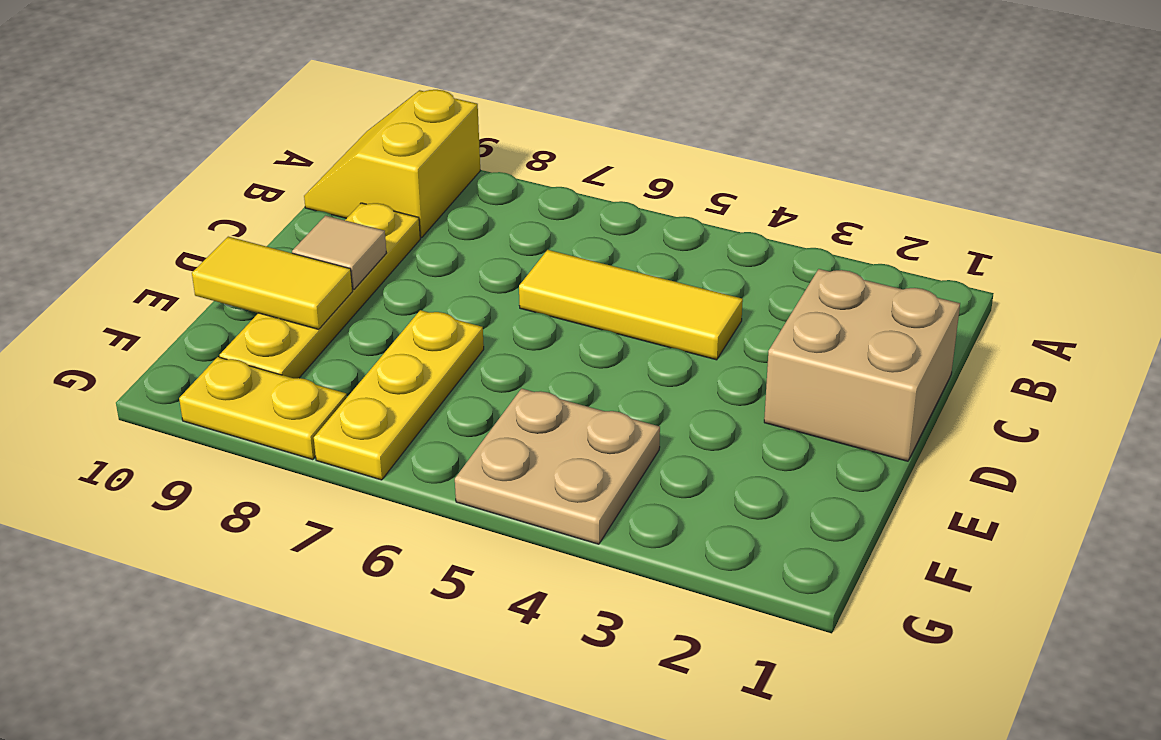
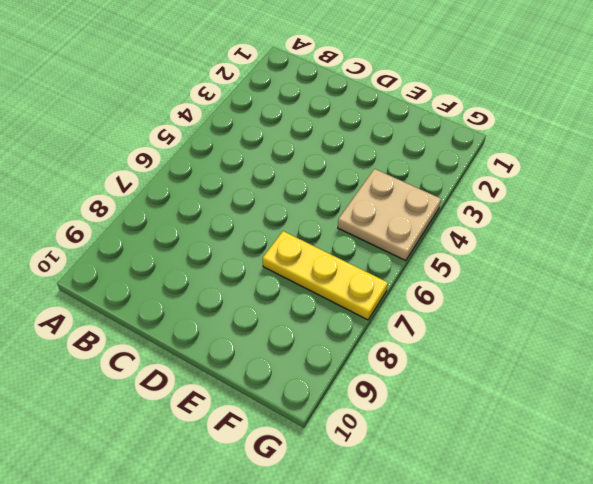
none -> yellow slope A9:B10 level 1 top 9
none -> tan brick C1:D2 level 1

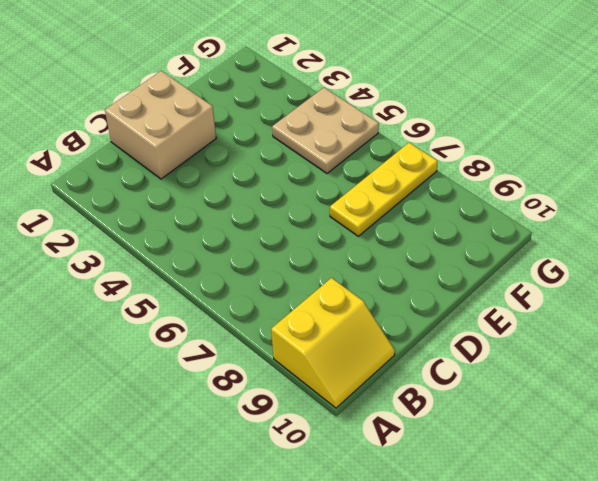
none -> yellow tile C4:C6 level 1
none -> yellow plate C9:F9 level 1

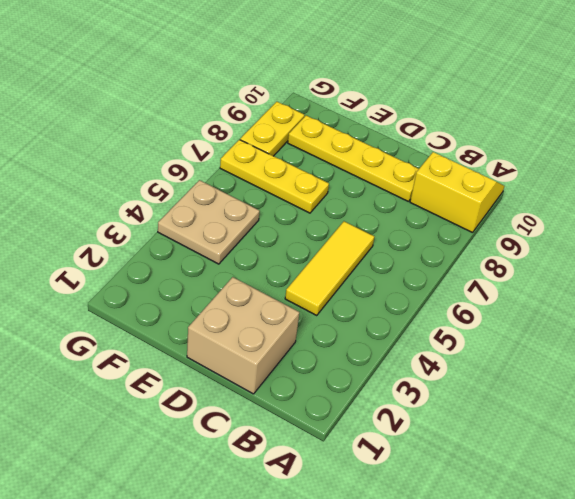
none -> tan tile D9 level 2
none -> yellow tile E9:E10 level 2

